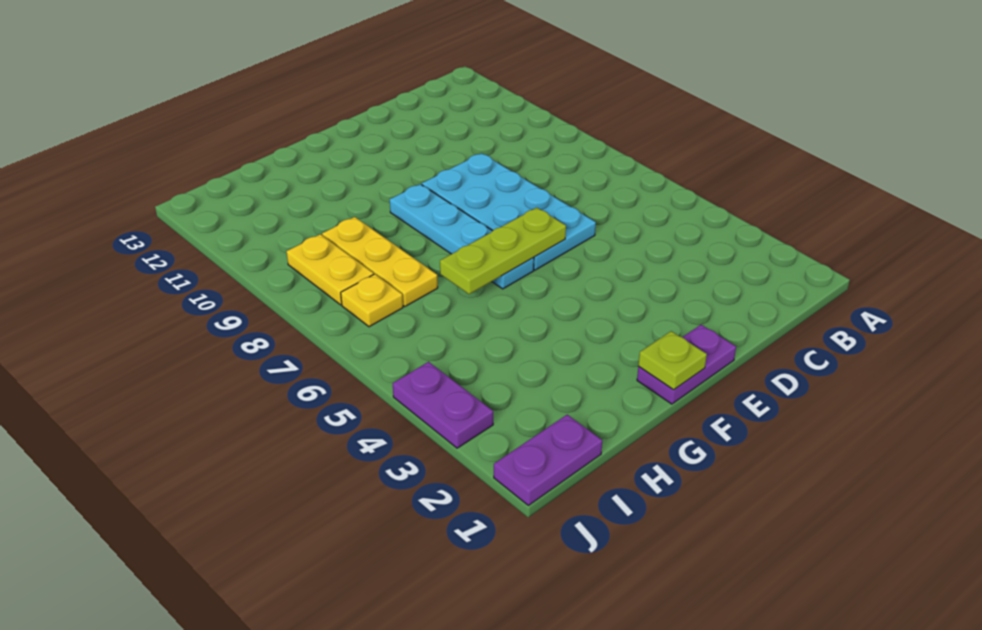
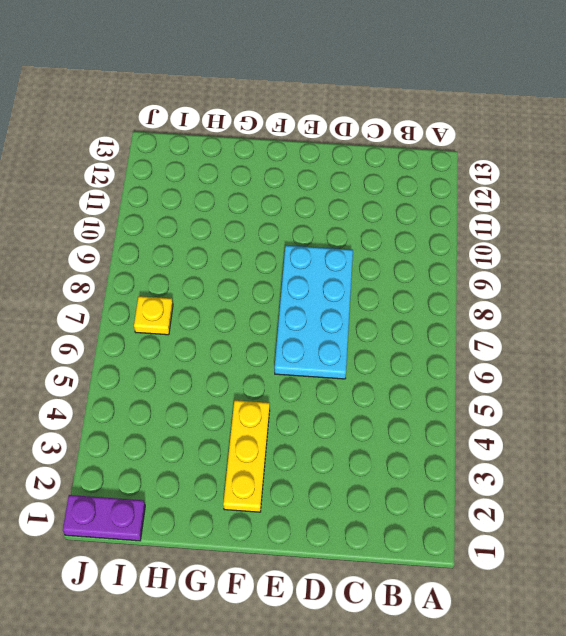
yellow plate F2:F4 level 1 -> yellow plate H7:H9 level 1
none -> purple plate E1:F1 level 1
none -> cyan plate F6:F9 level 1

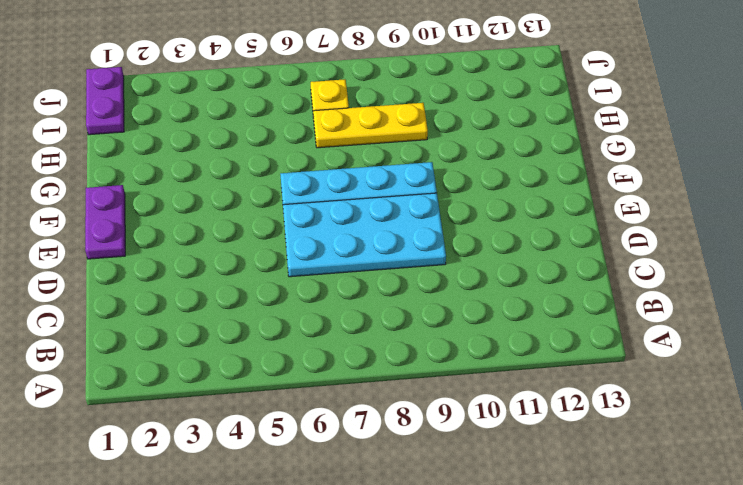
none -> yellow plate I8:I9 level 1
none -> purple plate J3:J4 level 1

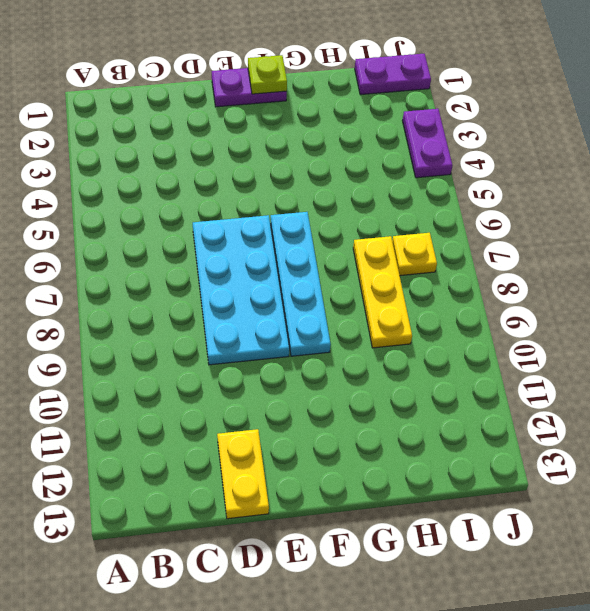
yellow plate D12:D13 level 1 -> yellow plate I8:I9 level 1
none -> lime plate E6:G6 level 2

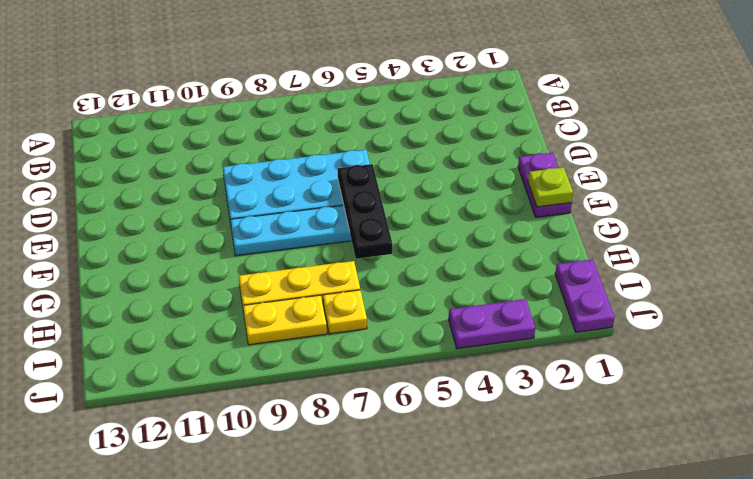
black plate E6:G6 level 2 -> lime plate E6:G6 level 2

